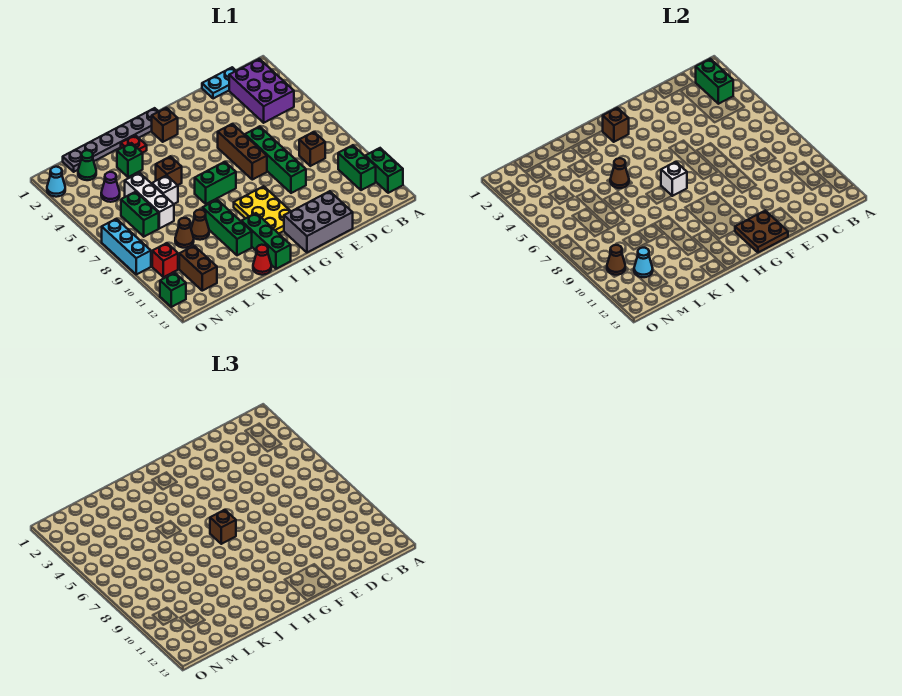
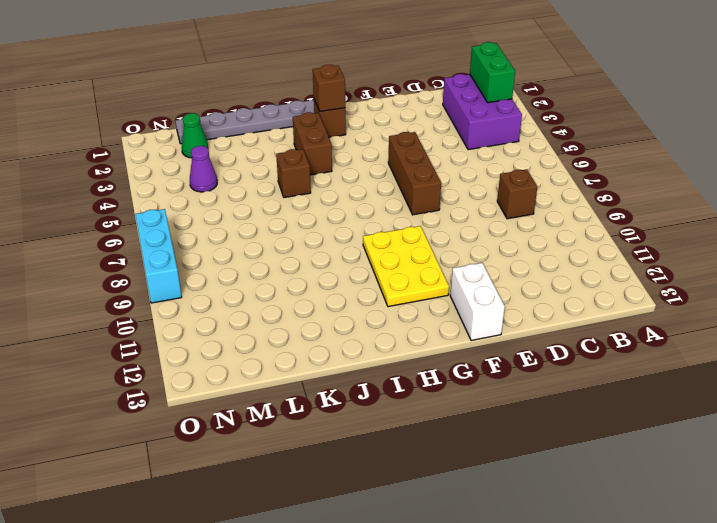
white brick F12:F13 level 1 -> grey brick E12:G13 level 1
brown brick I3:I4 level 1 -> brown brick M11:M12 level 1
none -> green brick A11:A12 level 1
none -> green brick B10:B11 level 1
none -> cyan plate C1:D1 level 1
none -> green brick E6:E9 level 1

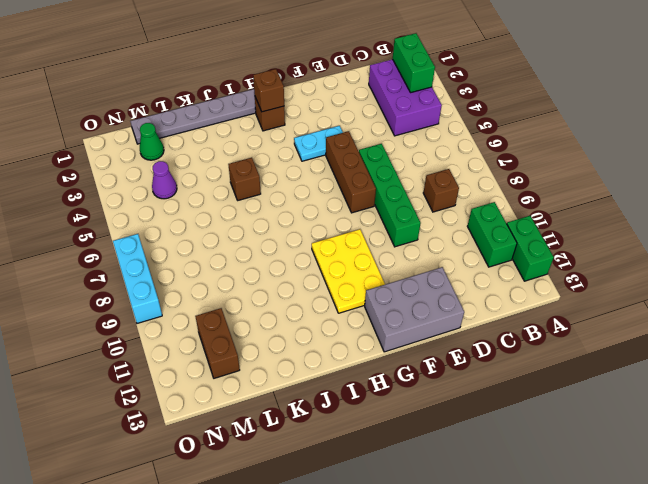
cyan plate F4:G4 level 1 -> cyan plate C1:D1 level 1
none -> green brick H7:I7 level 1
none -> green brick I11:I13 level 1
none -> red plate J2 level 1
none -> green brick J9:J11 level 1

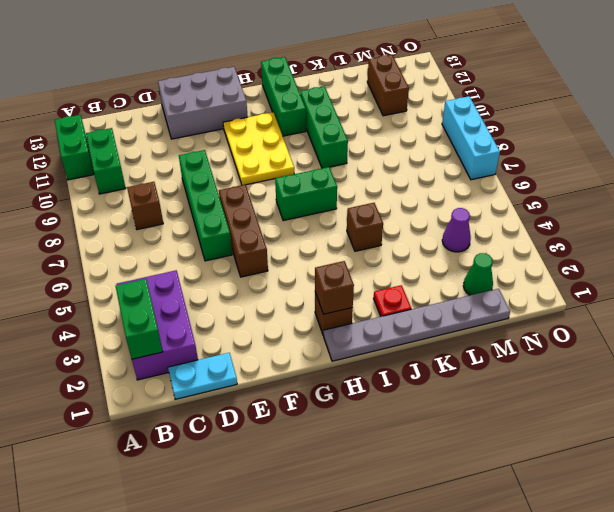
none -> red cone J13 level 1
none -> green brick K3 level 1
none -> white brick K6 level 1
none -> brown cone K9 level 1

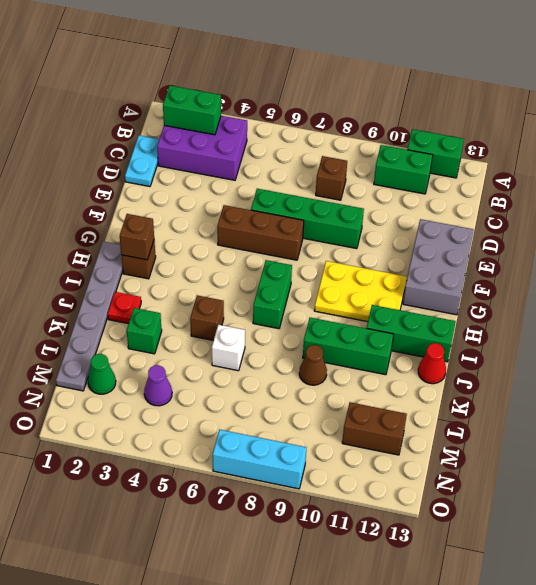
none -> white brick L5:L7 level 1
none -> brown cone L9 level 1
none -> green brick M6:M7 level 1
none -> red brick N10 level 1

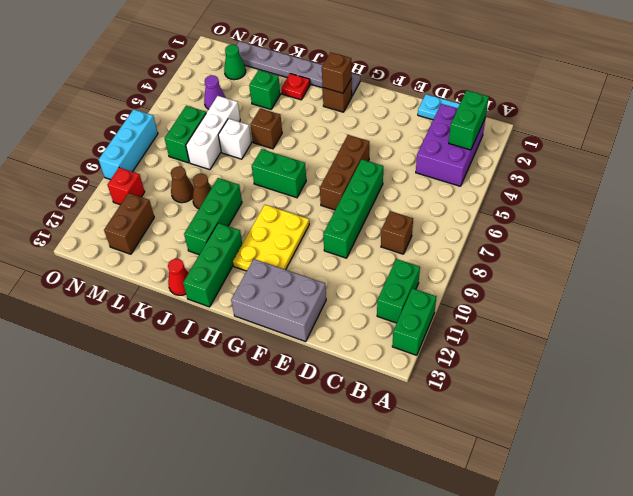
none -> cyan cone O2 level 1
none -> green brick O12 level 1
none -> brown plate F12:G13 level 2
none -> white brick H7 level 2

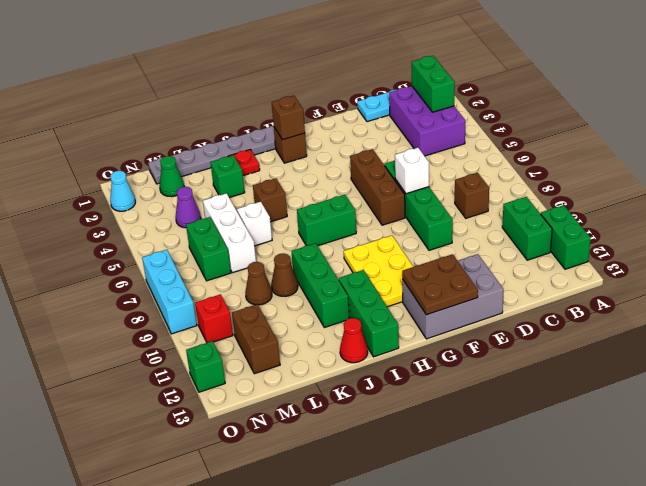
white brick E7 level 2 -> white brick H7 level 2
none -> brown cone J5 level 2
none -> cyan cone M11 level 2
none -> brown cone N10 level 2
none -> brown brick H7 level 3

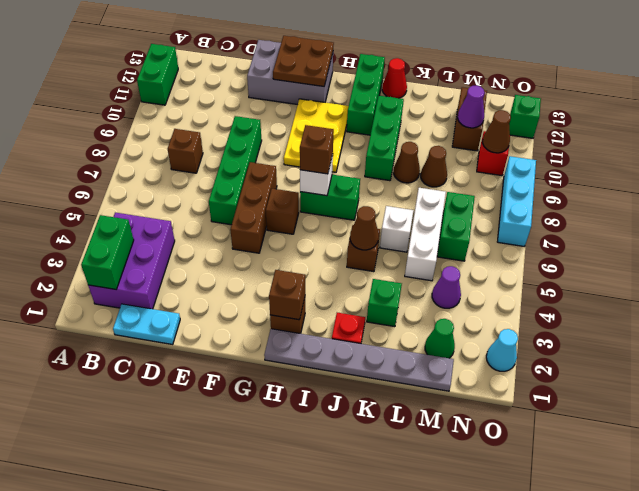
brown brick G6 level 1 -> none
purple cone M11 level 2 -> cyan cone M11 level 2
none -> green brick B10:B11 level 1

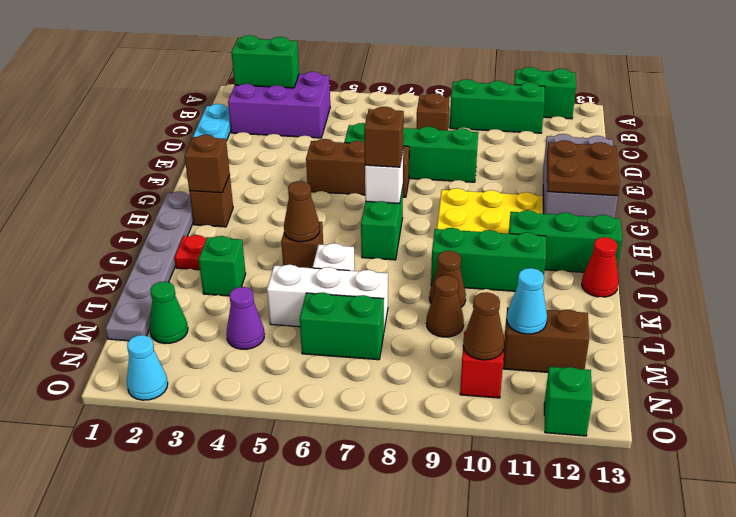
green brick B9:B11 level 1 -> green brick B10:B11 level 1
none -> cyan brick O7:O9 level 1

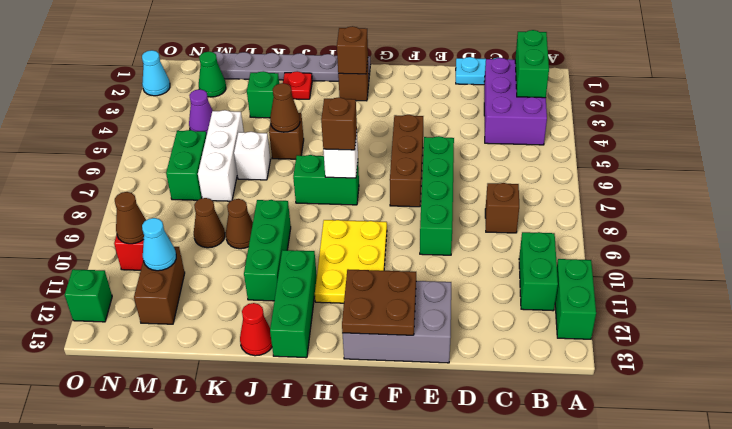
none -> cyan brick O7:O9 level 1

